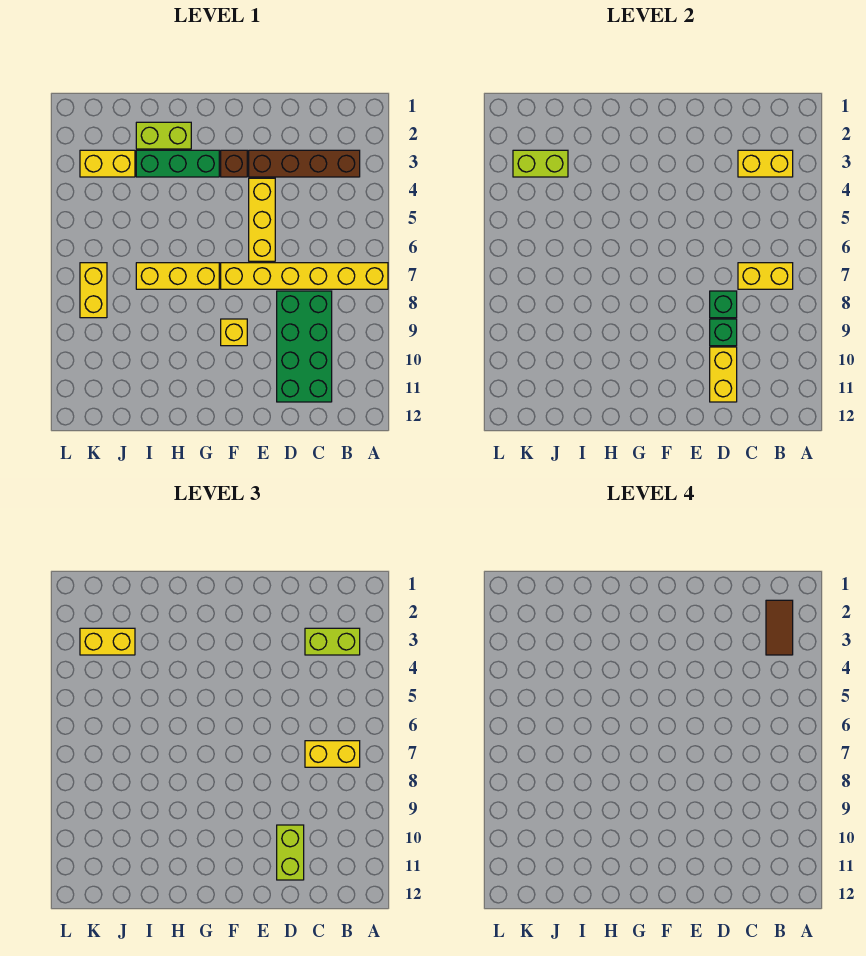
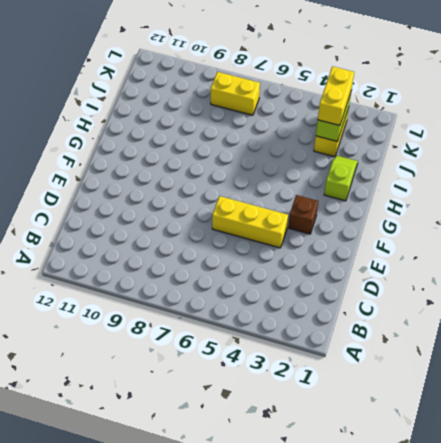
lime slope H2:I2 level 1 top H -> lime brick H2:I2 level 1
none -> yellow brick A7:F7 level 1
none -> brown brick B3:E3 level 1
none -> green brick C8:D11 level 1

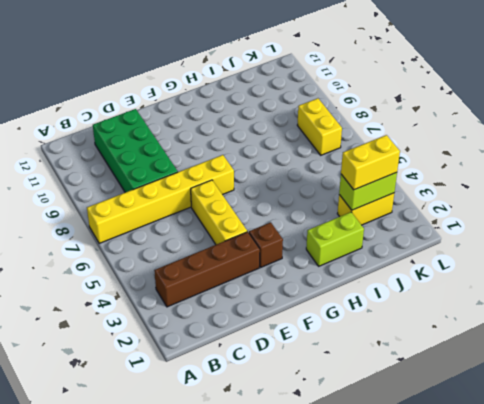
none -> yellow brick F9 level 1
none -> green brick G3:I3 level 1
none -> yellow brick G7:I7 level 1

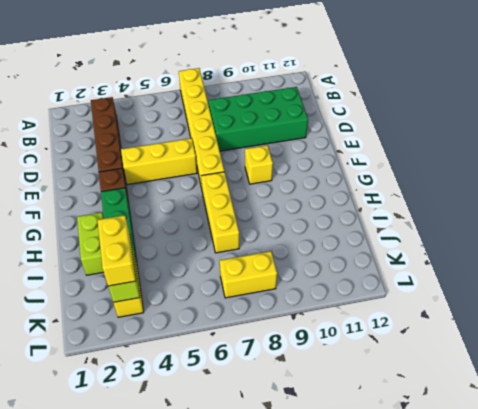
none -> yellow brick B3:C3 level 2
none -> yellow brick B7:C7 level 2
none -> green brick D8 level 2

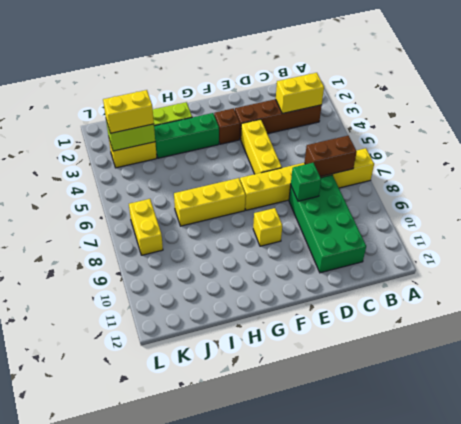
brown brick B7:C7 level 2 -> yellow brick B7:C7 level 2
none -> green brick D9 level 2
none -> yellow brick D10:D11 level 2
none -> lime brick B3:C3 level 3

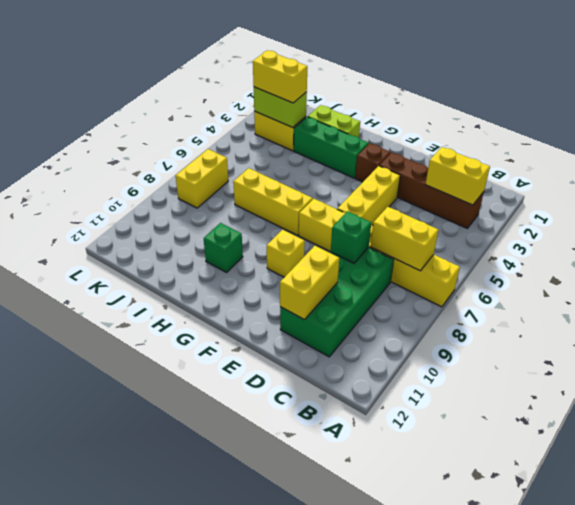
green brick H10 level 1 -> green brick D9 level 2
none -> lime brick B3:C3 level 3
none -> yellow brick B7:C7 level 3
none -> lime brick D10:D11 level 3

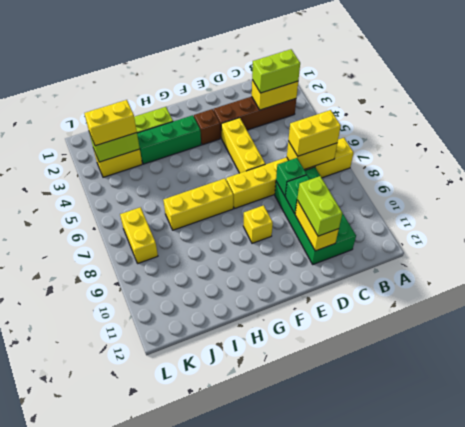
none -> brown tile B2:B3 level 4

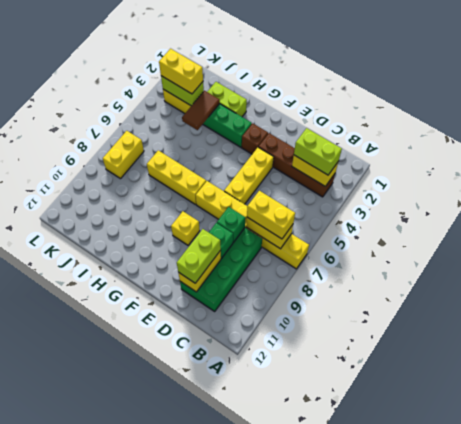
brown tile I3:I4 level 2 -> brown tile B2:B3 level 4

